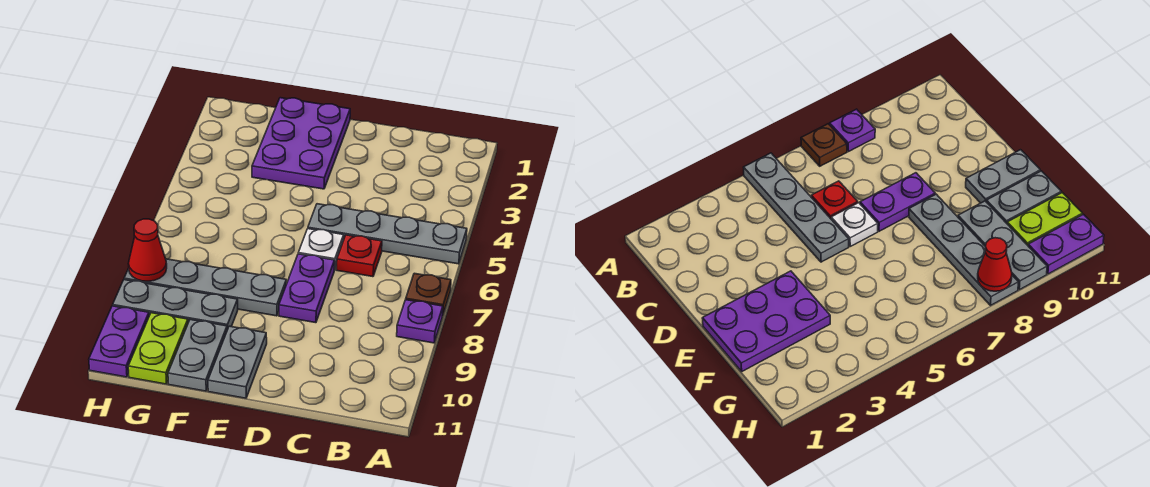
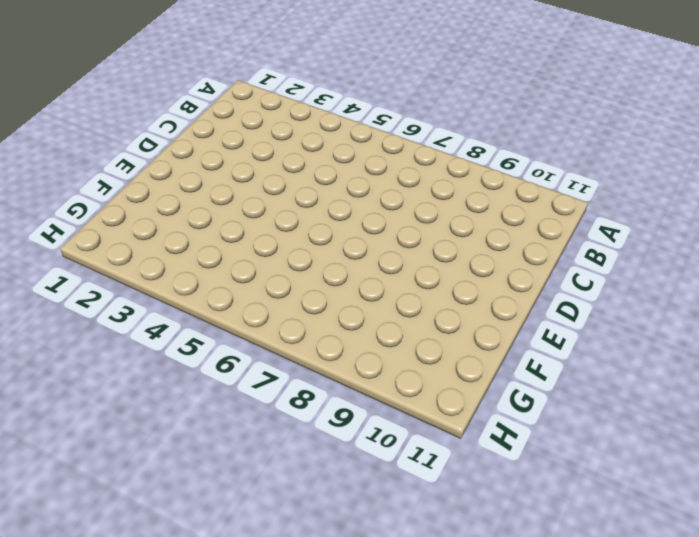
none -> grey plate A5:D5 level 1
none -> brown plate A7 level 1
none -> purple plate A8 level 1

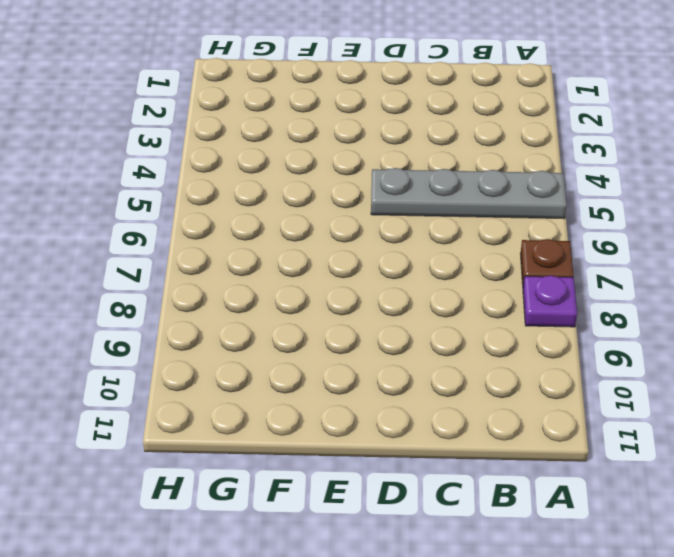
none -> red plate C6 level 1
none -> white plate D6 level 1
none -> purple plate D7:D8 level 1

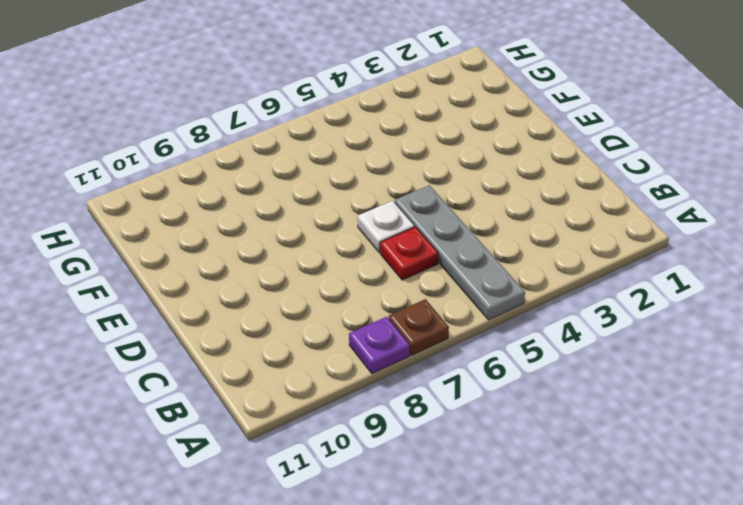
none -> purple plate D7:D8 level 1
none -> purple plate E1:F3 level 1
none -> grey plate E8:H8 level 1

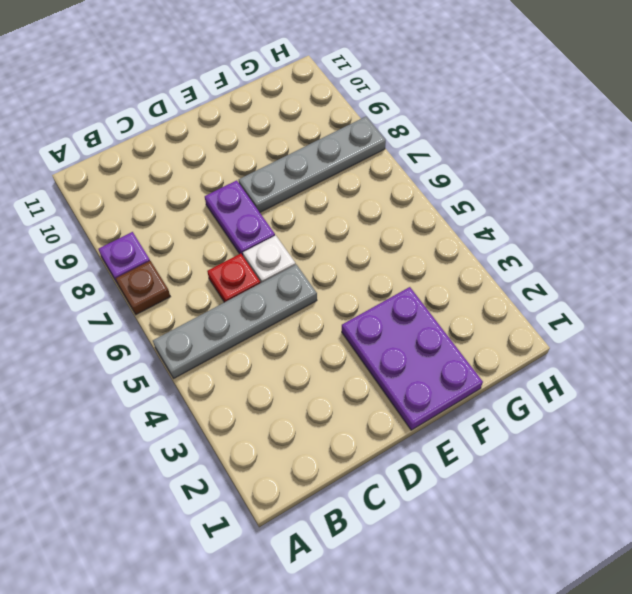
none -> grey plate E10:E11 level 1
none -> grey plate F9:H9 level 1
none -> grey plate F10:F11 level 1

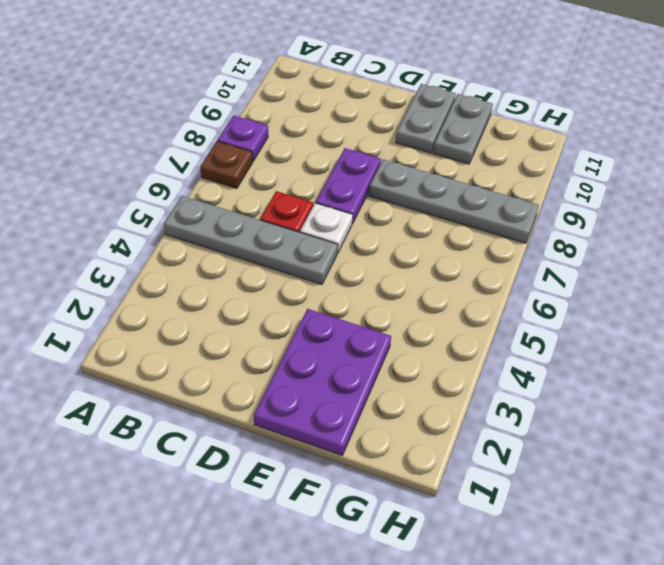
none -> grey plate F9:H9 level 1
none -> lime plate G10:G11 level 1
none -> purple plate H10:H11 level 1

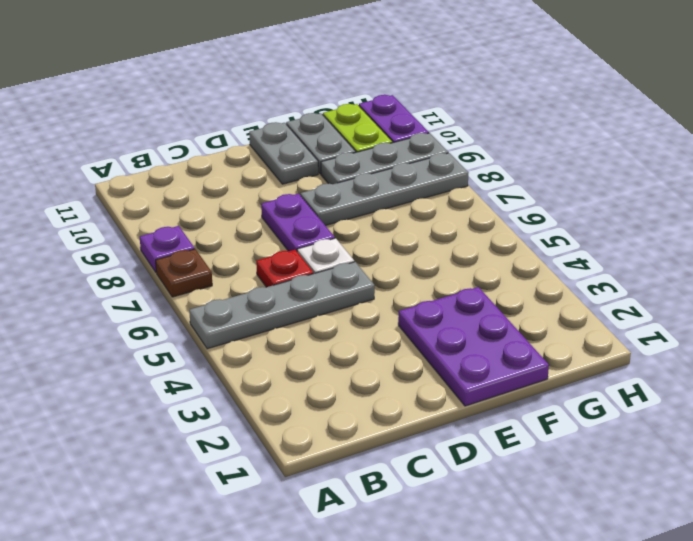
none -> red cone H8 level 2

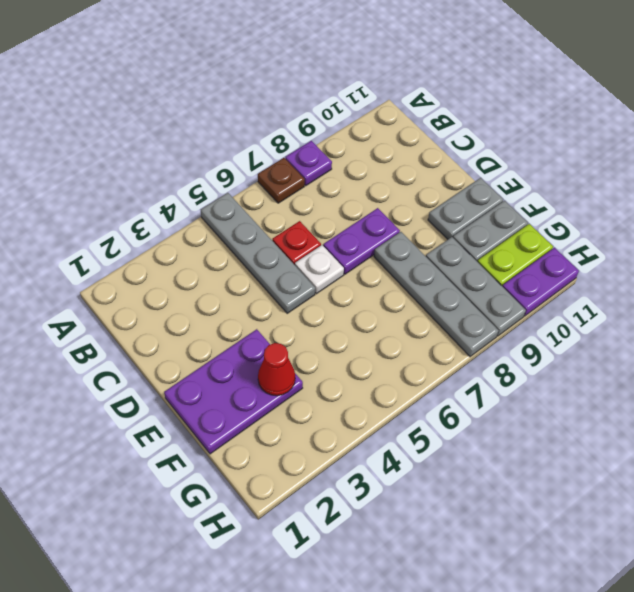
red cone F3 level 2 -> red cone H8 level 2

